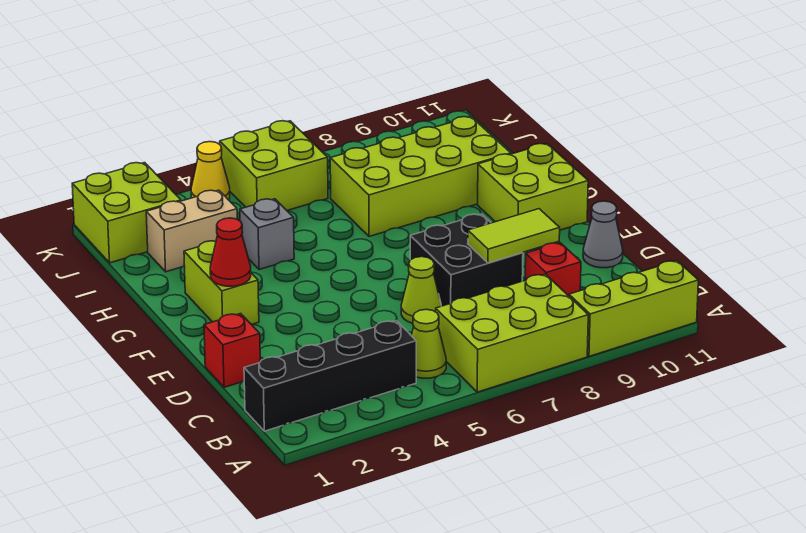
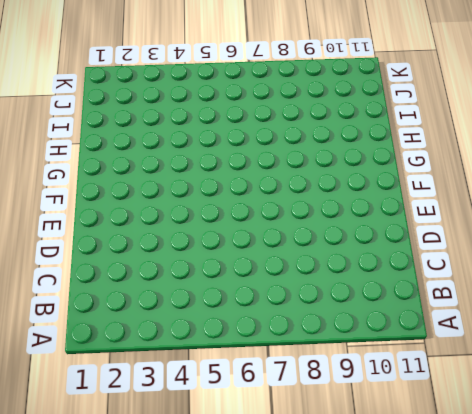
none -> lime brick A6:B8 level 1
none -> lime brick A9:A11 level 1
none -> black brick B1:B4 level 1

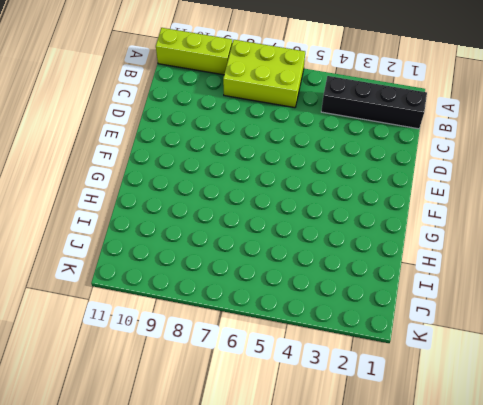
none -> lime cone B5 level 1
none -> red brick C9 level 1
none -> red brick D1 level 1

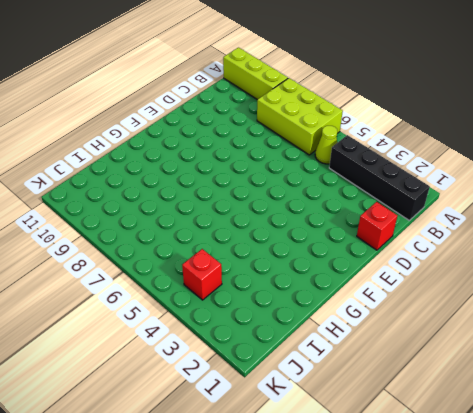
red brick J4 level 1 -> red brick C9 level 1
none -> lime cone D6 level 1
none -> black brick D7:E8 level 1
none -> grey cone D11 level 1

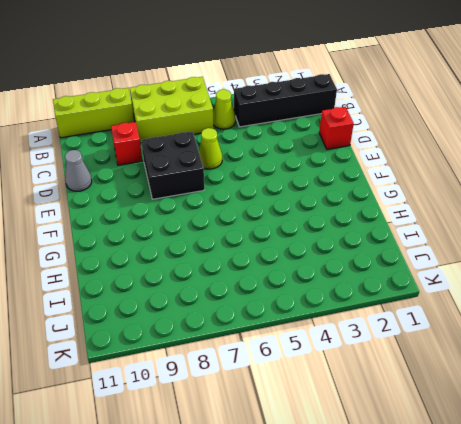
none -> lime brick F2:G2 level 1
none -> lime brick F10:G11 level 1
none -> grey brick H4 level 1

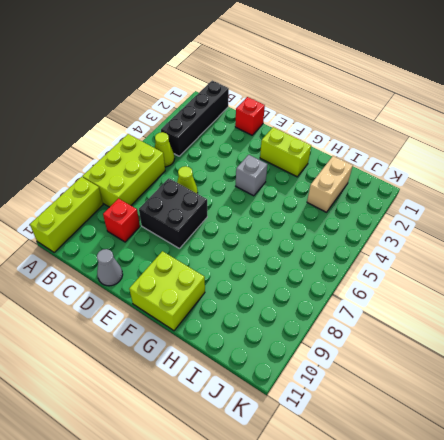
grey brick F4 level 1 -> grey brick H4 level 1
none -> lime brick H7:I10 level 1
none -> lime brick J1:K2 level 1
none -> lime brick J5:K6 level 1

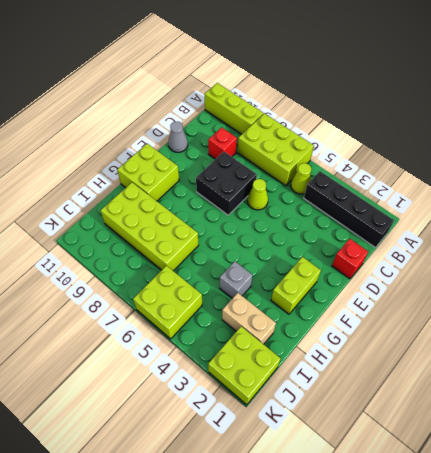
none -> yellow cone K4 level 1
none -> lime tile D8:D9 level 2
none -> red cone F2 level 2

